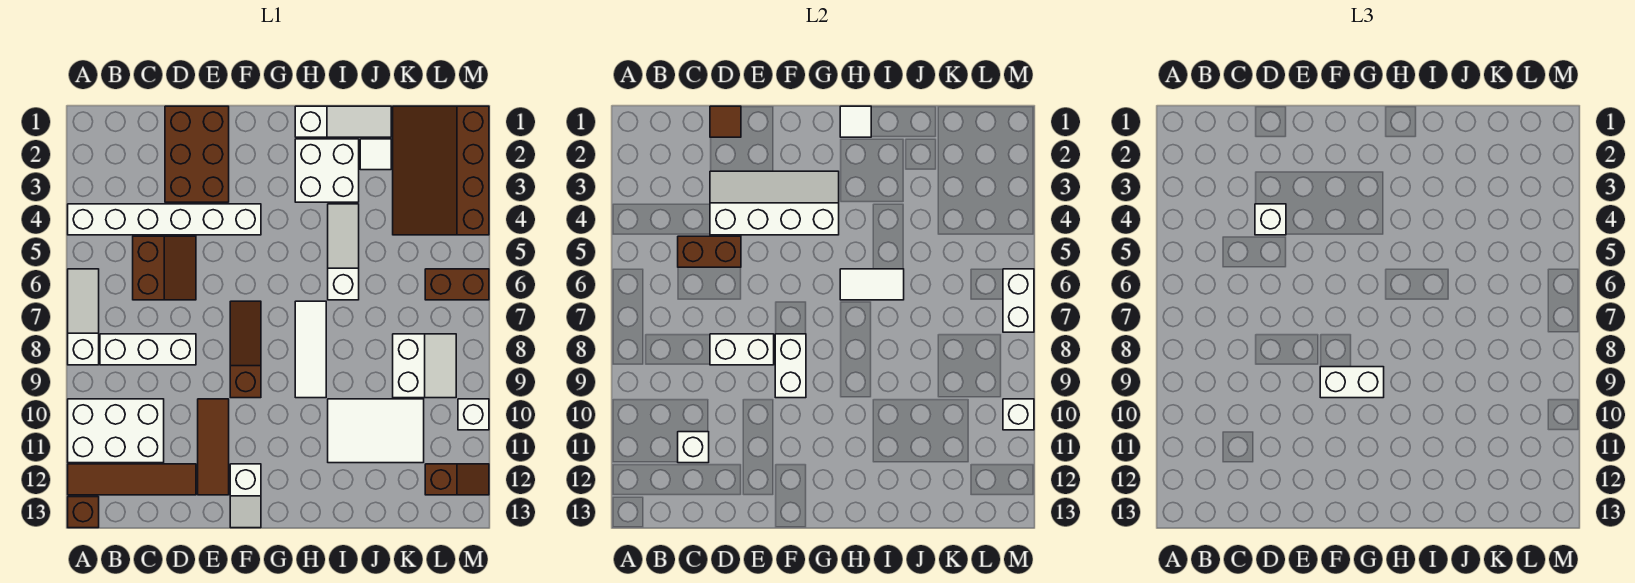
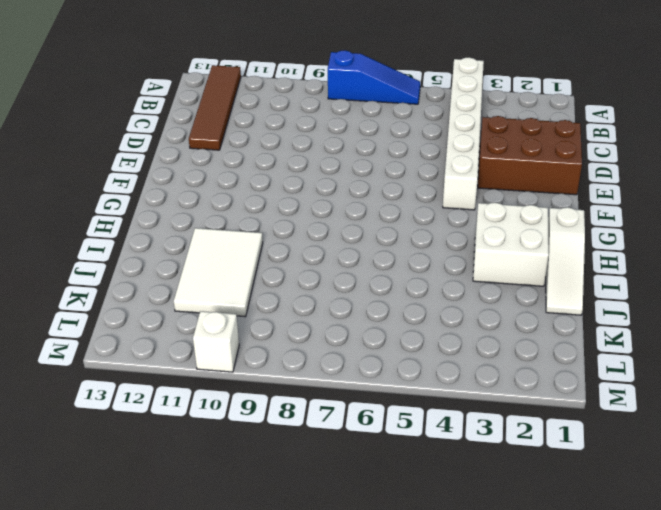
blue slope A6:A8 level 1 top 8 -> white slope A6:A8 level 1 top 8
none -> white brick A10:C11 level 1
none -> brown brick A13 level 1
none -> white brick B8:D8 level 1
none -> brown slope C5:D6 level 1 top C

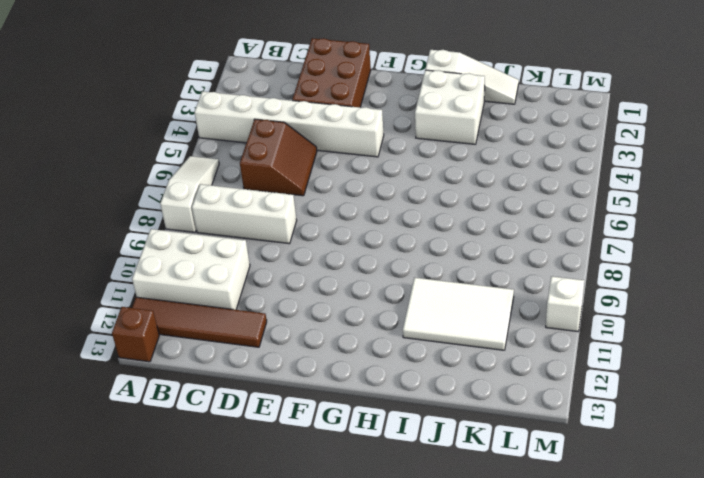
none -> brown tile E10:E12 level 1
none -> brown slope F7:F9 level 1 top 9
none -> white slope F12:F13 level 1 top 12
none -> white tile H7:H9 level 1

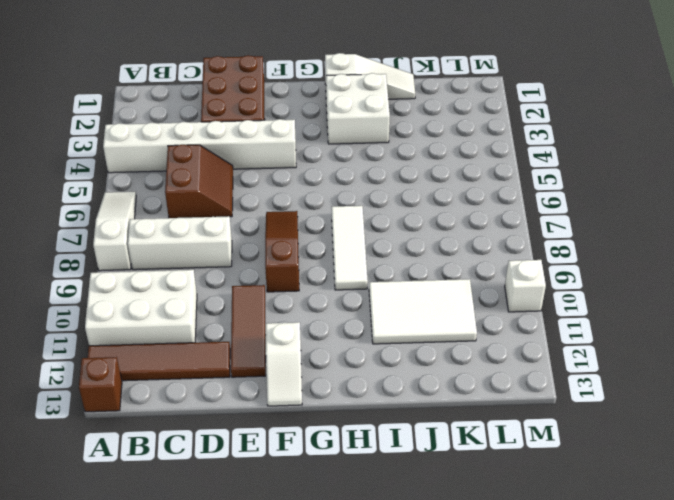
none -> white slope I4:I6 level 1 top 6
none -> white tile J2 level 1
none -> brown slope K1:M4 level 1 top M
none -> white slope K8:L9 level 1 top K

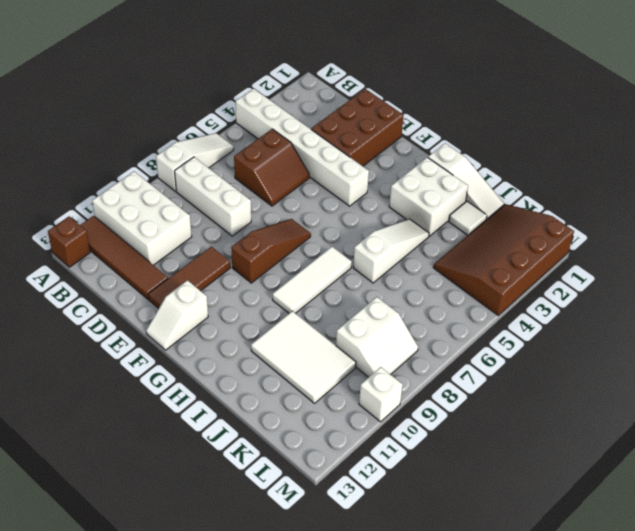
none -> brown brick L6:M6 level 1
none -> brown slope L12:M12 level 1 top L
none -> brown brick C5:D5 level 2
none -> white brick C11 level 2

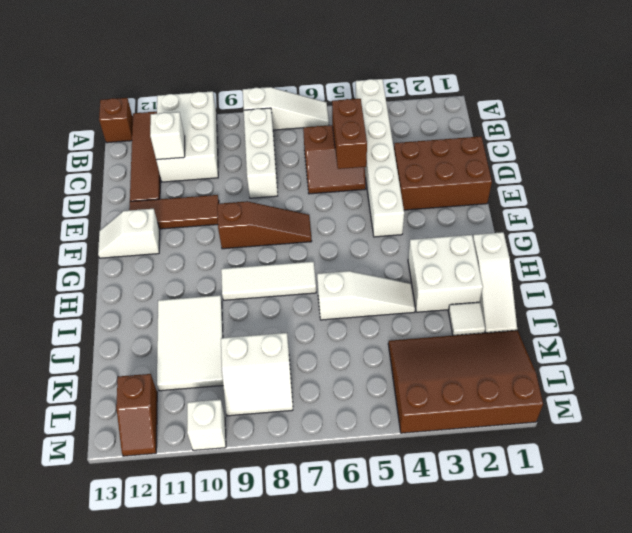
none -> brown brick L6:M6 level 1
none -> brown tile D1 level 2
none -> white slope D3:G4 level 2 top 4
none -> white brick D8:E8 level 2

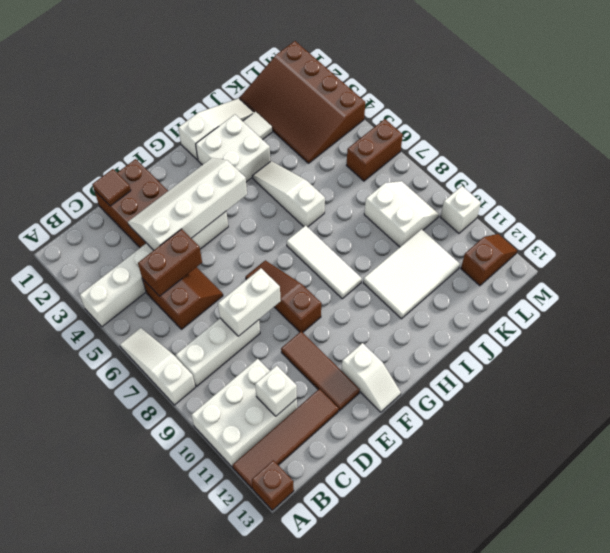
none -> white brick F8:F9 level 2
none -> white tile H1 level 2
none -> white tile H6:I6 level 2
none -> white brick M6:M7 level 2

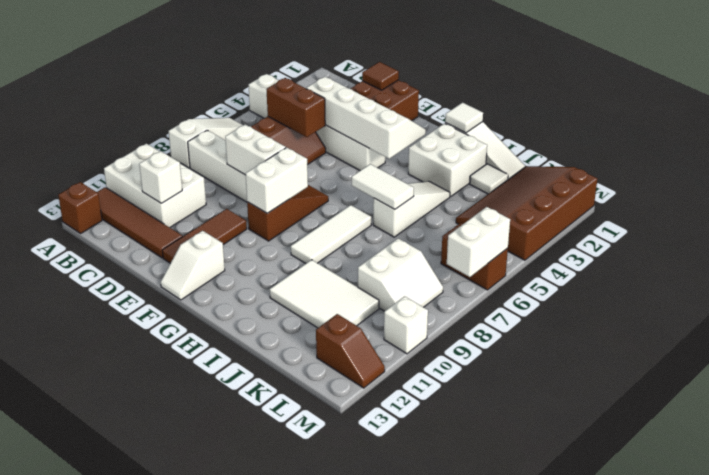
none -> white brick M10 level 2
none -> white brick D4 level 3
none -> white brick F9:G9 level 3

